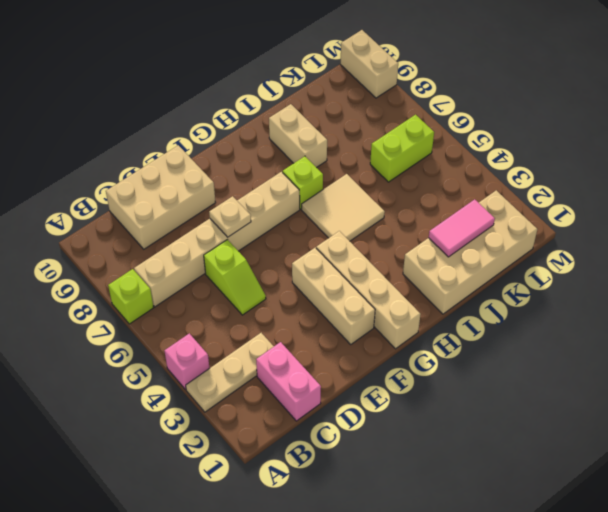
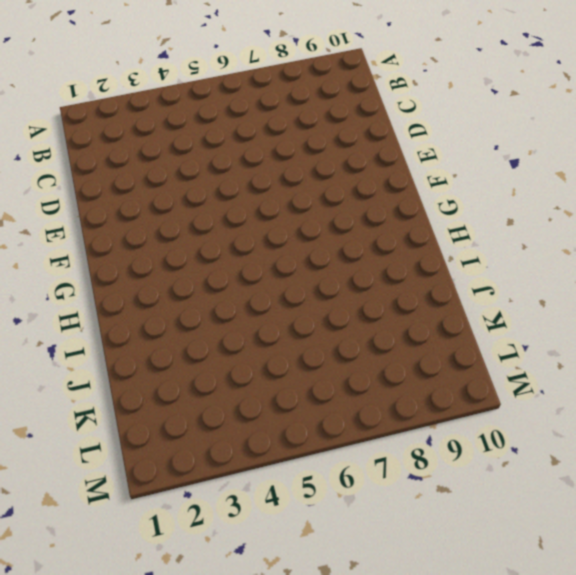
none -> tan plate A3:C3 level 1
none -> pink brick A4 level 1
none -> lime brick A7 level 1

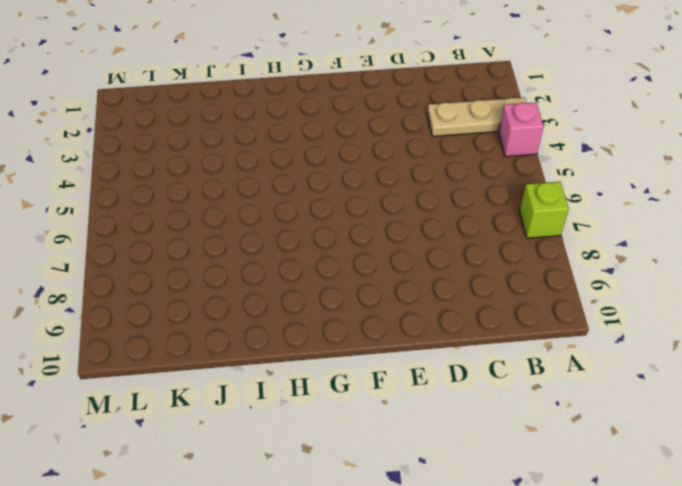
none -> tan brick B7:G7 level 1
none -> pink brick C1:C2 level 1
none -> tan brick C9:E10 level 1

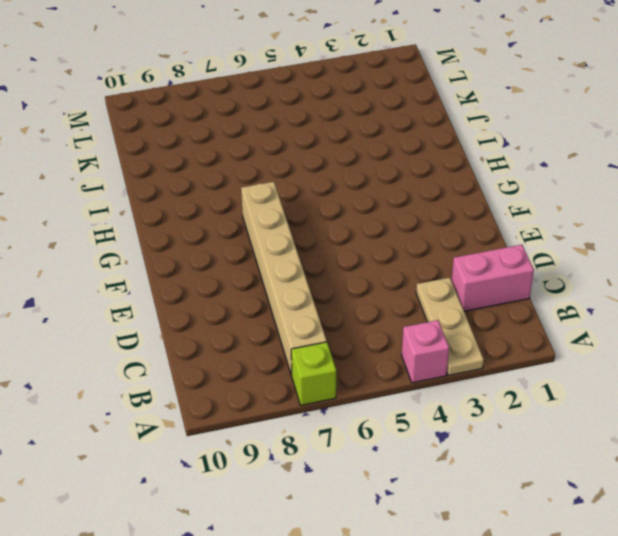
none -> tan brick C9:E10 level 1
none -> lime slope D5:D6 level 1 top 6
none -> tan brick F2:F4 level 1

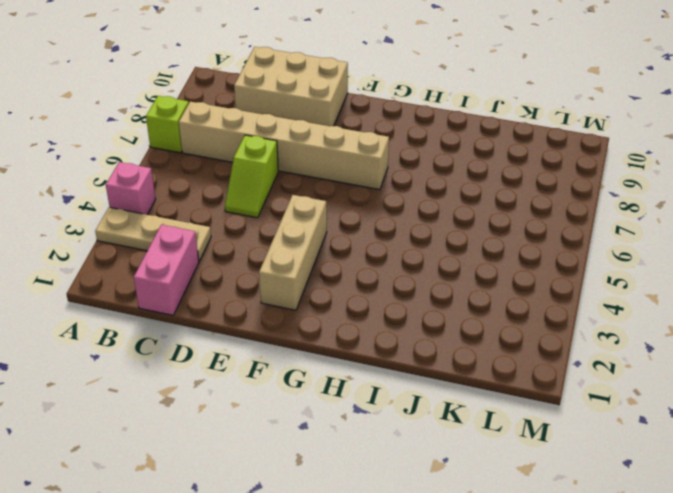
none -> tan brick G1:G4 level 1
none -> tan tile H5:I6 level 1
none -> lime brick H7 level 1

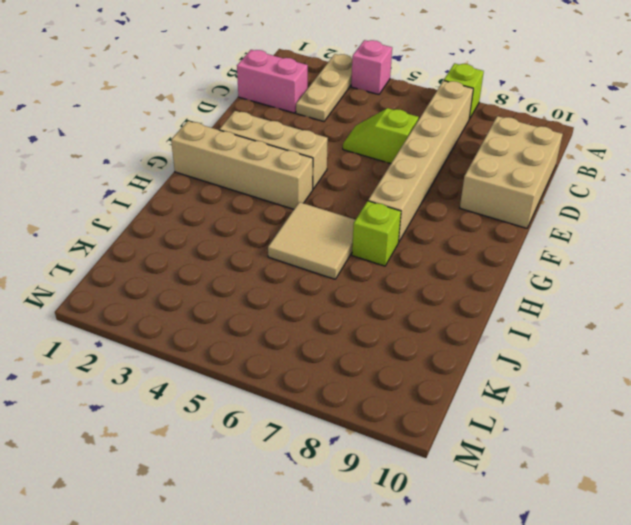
none -> tan brick I1:L2 level 1
none -> tan brick I8:I9 level 1
none -> lime brick K6:L6 level 1

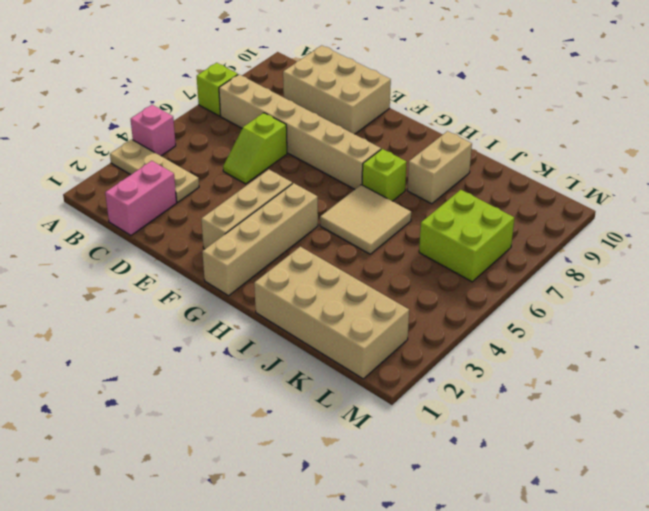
lime brick K6:L7 level 1 -> lime brick K6:L6 level 1
none -> tan brick M9:M10 level 1
none -> tan plate E7 level 2
none -> pink tile J2:K2 level 2

